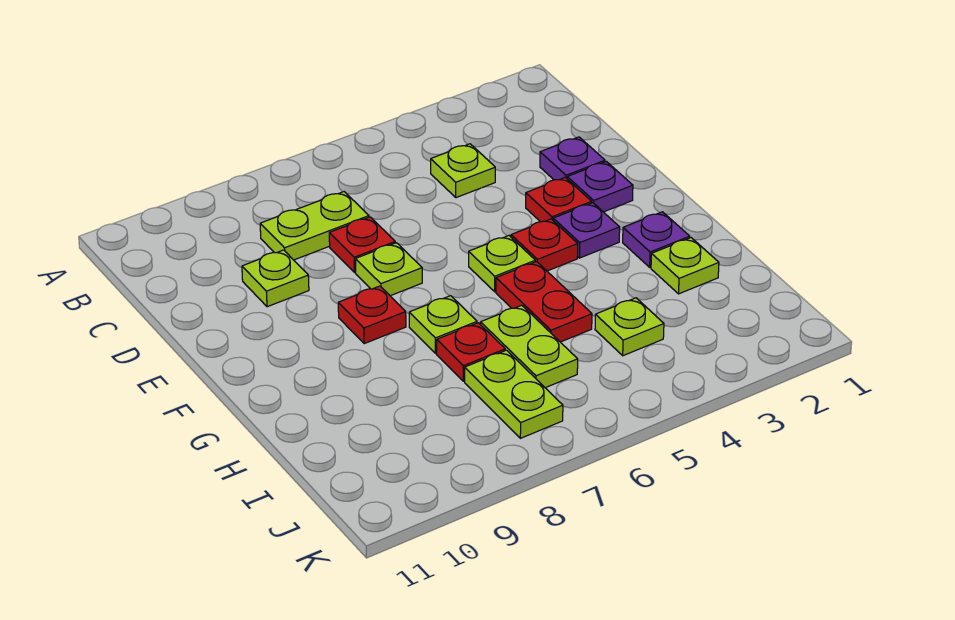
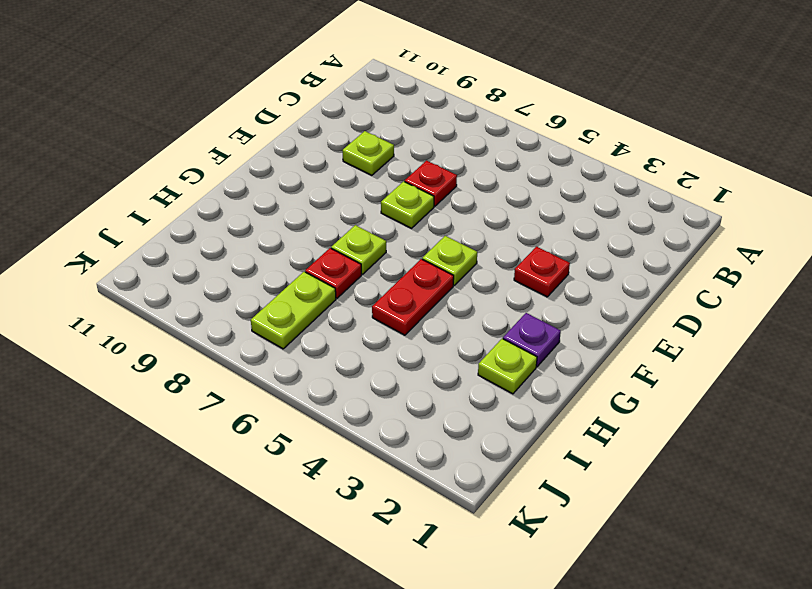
none -> lime plate C4 level 1
none -> lime plate C7:C8 level 1
none -> purple plate D2 level 1

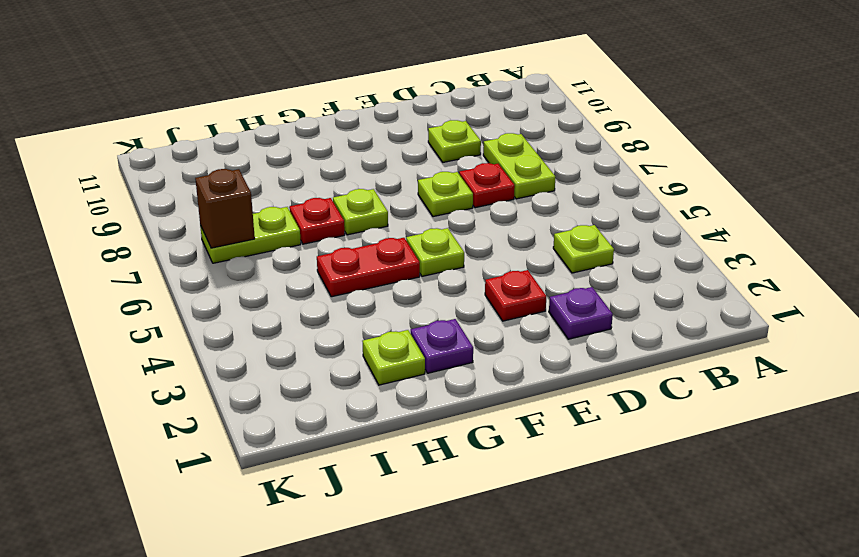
brown brick J7 level 2 -> none
none -> purple plate E2 level 1
none -> purple plate F3 level 1
none -> red plate F4 level 1

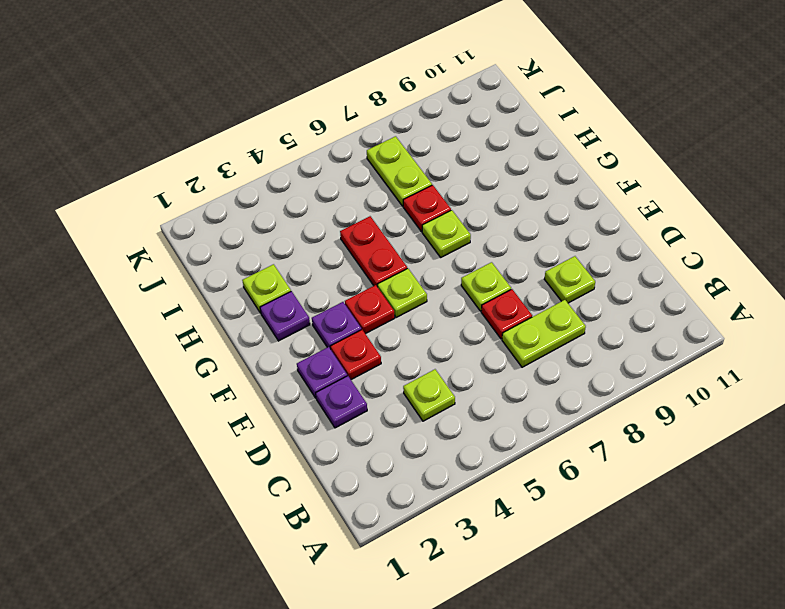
none -> red plate F8 level 1
none -> lime plate H6:I6 level 1
none -> lime plate I4 level 1

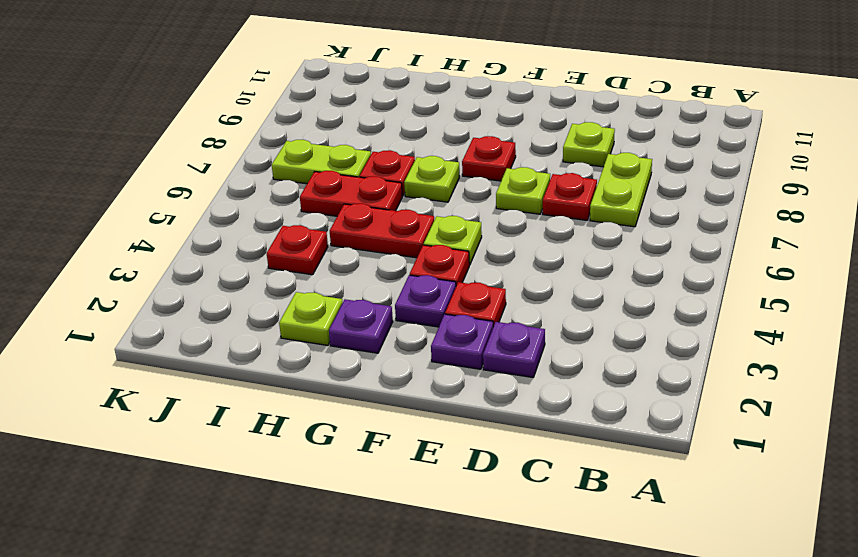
red plate H6:I6 level 1 -> lime plate H6:I6 level 1
red plate I4 level 1 -> lime plate I4 level 1
none -> lime plate C4 level 1

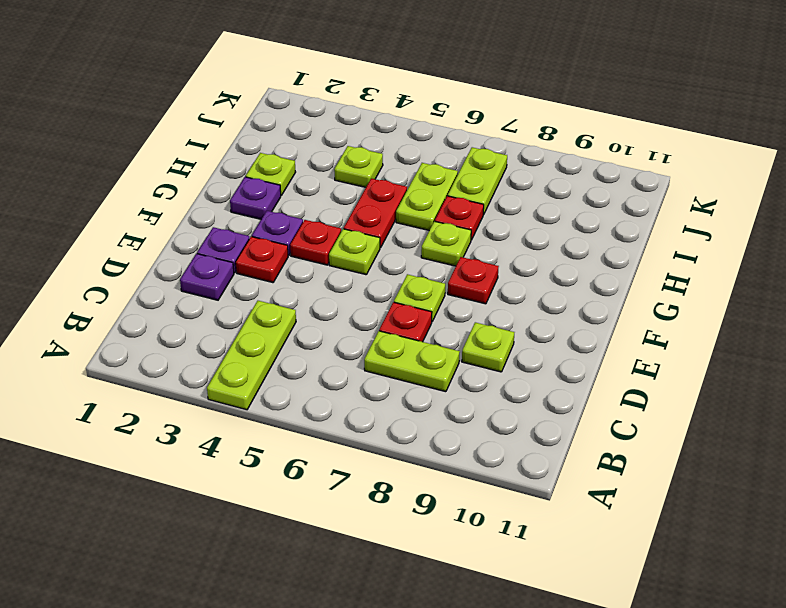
lime plate A4:C4 level 1 -> lime plate C4 level 1

